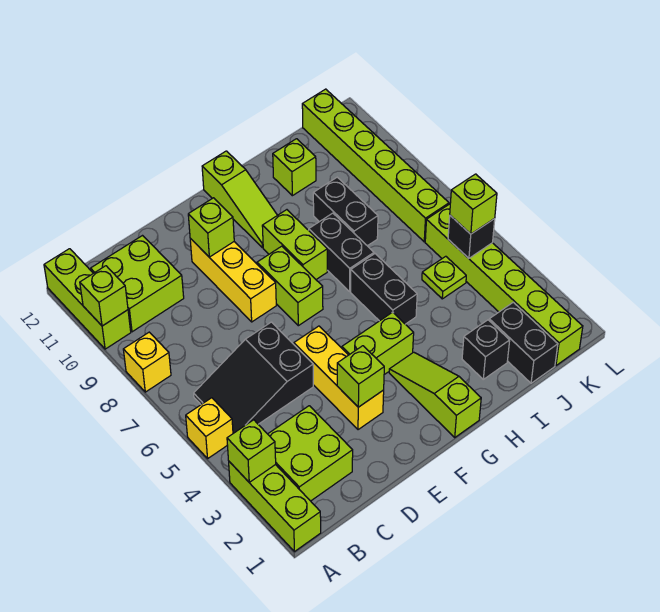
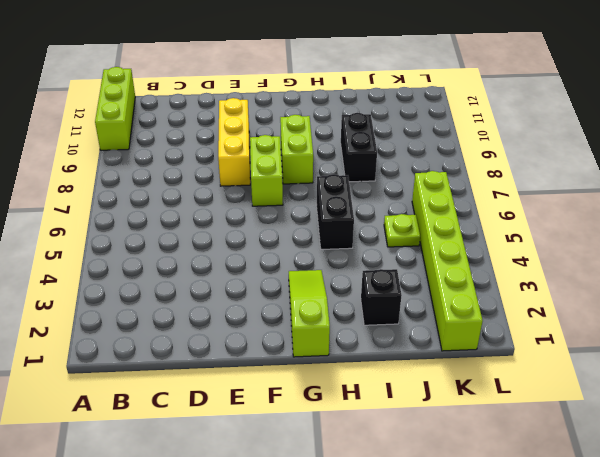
none -> lime brick A1:A3 level 1
none -> yellow brick A5 level 1
none -> yellow brick A8 level 1

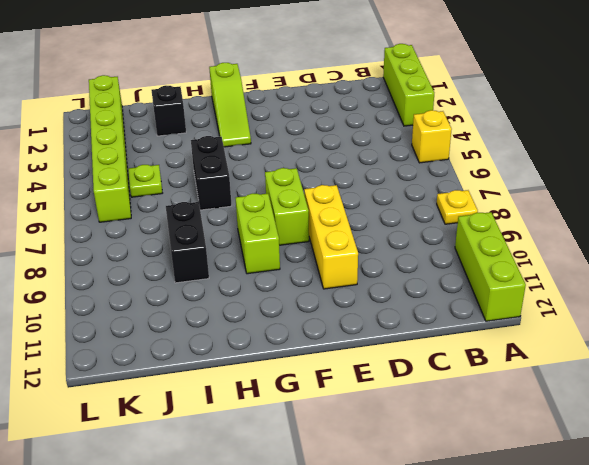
yellow plate A8 level 1 -> yellow brick A8 level 1
none -> lime brick B2:C3 level 1
none -> black slope B5:D6 level 1 top D
none -> lime brick B10:C11 level 1

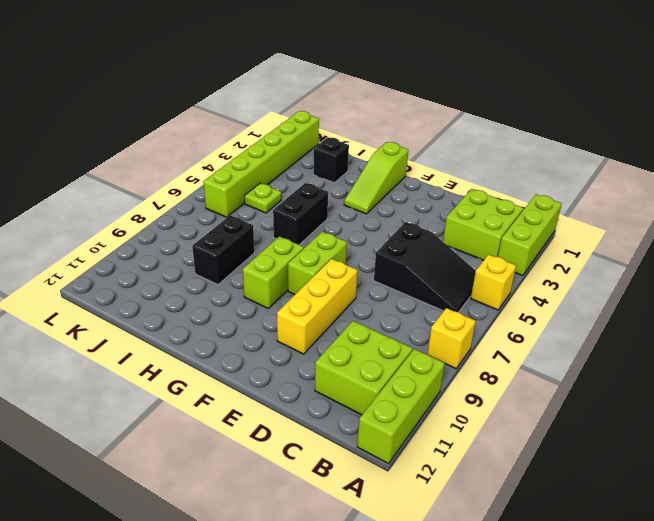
none -> yellow brick E3:E5 level 1
none -> lime brick F4:G4 level 1
none -> lime slope G10:G12 level 1 top 12

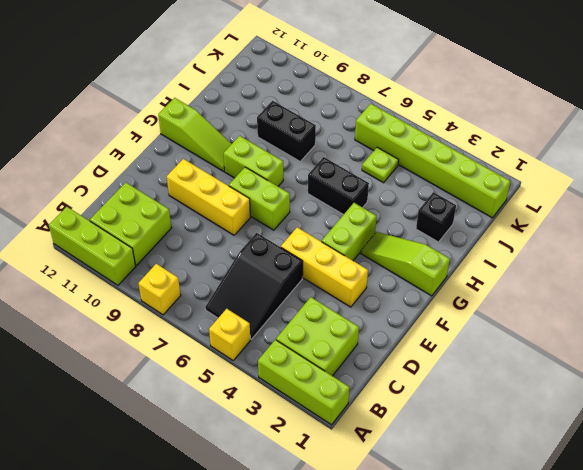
none -> black brick H7:H8 level 1
none -> lime brick I11 level 1
none -> black brick J1:J2 level 1

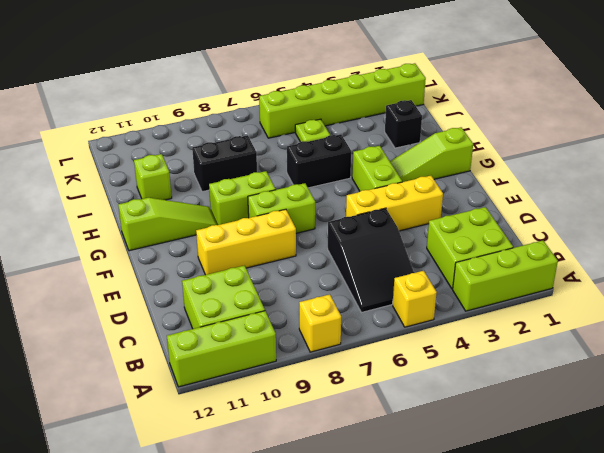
none -> black brick H7:H8 level 1
none -> black brick J1:J2 level 1
none -> lime brick K7:K12 level 1

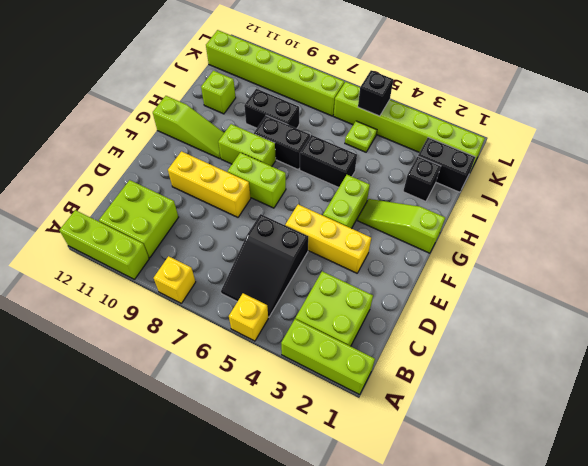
none -> lime brick A3 level 2
none -> lime brick A10 level 2
none -> lime brick E3 level 2

